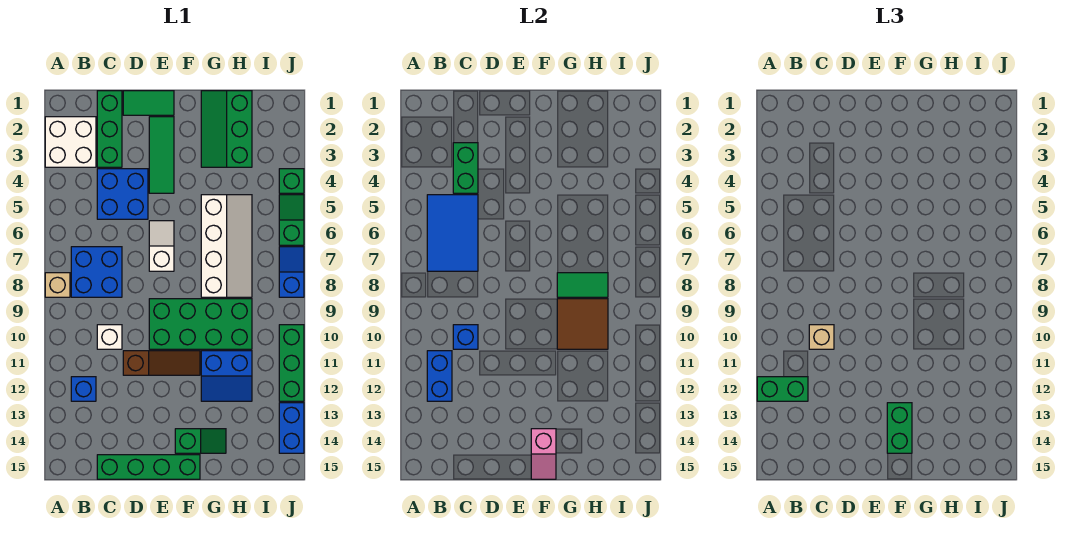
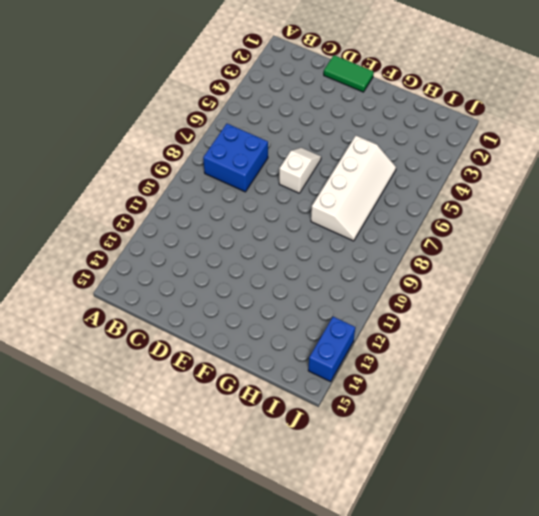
none -> white brick A2:B3 level 1
none -> tan brick A8 level 1
none -> blue brick B12 level 1
none -> green brick C1:C3 level 1

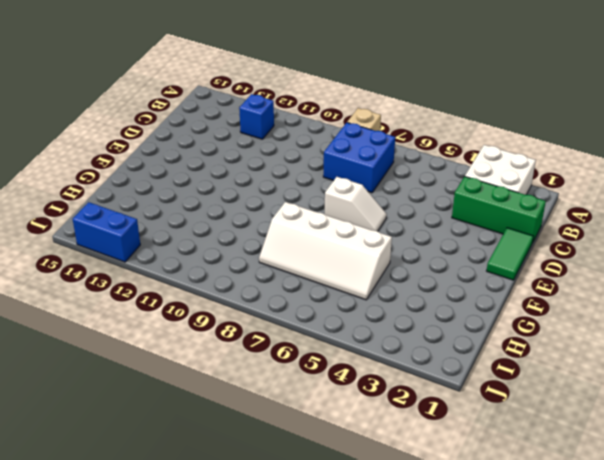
none -> blue brick C4:D5 level 1
none -> white brick C10 level 1
none -> green brick C15:F15 level 1
none -> brown slope D11:F11 level 1 top D

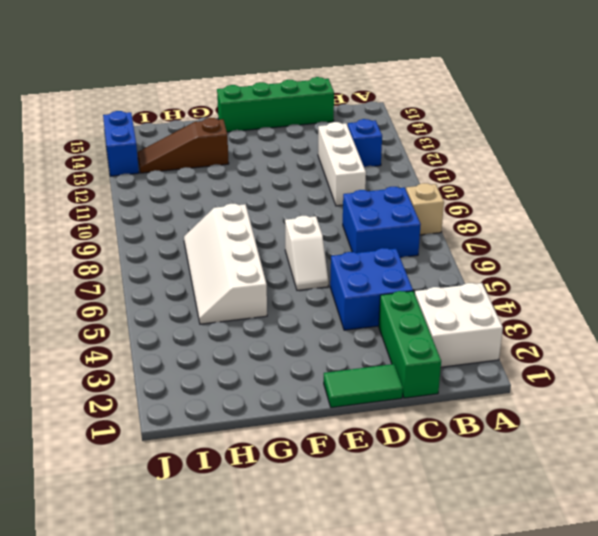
white brick C10:C12 level 1 -> white brick C10 level 1
brown slope G13:I13 level 1 top G -> brown slope D11:F11 level 1 top D
none -> green tile E2:E4 level 1
none -> green brick E9:H10 level 1
none -> green slope F14:G14 level 1 top F
none -> green slope G1:H3 level 1 top H

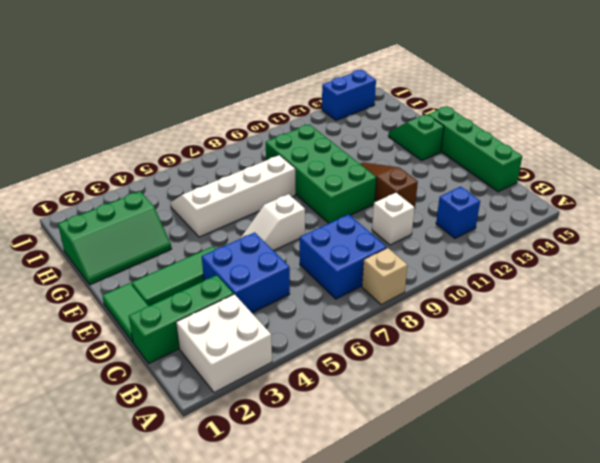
none -> blue slope G11:H12 level 1 top 11
none -> green brick J4 level 1
none -> green slope J5:J6 level 1 top 6
none -> blue slope J7:J8 level 1 top 8

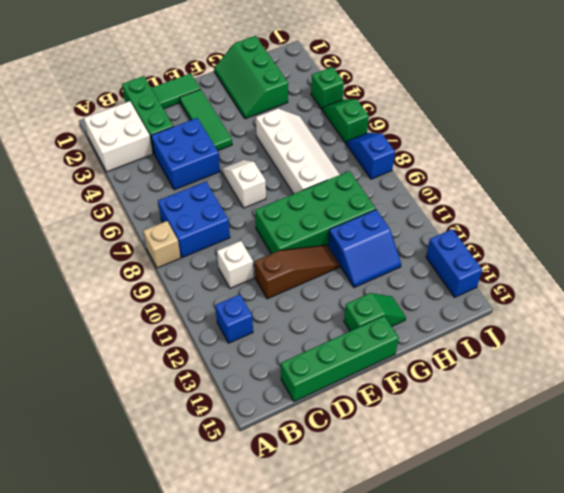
none -> green brick J10:J12 level 1
none -> blue tile B5:C7 level 2
none -> blue brick B11:B12 level 2
none -> green brick C3:C4 level 2

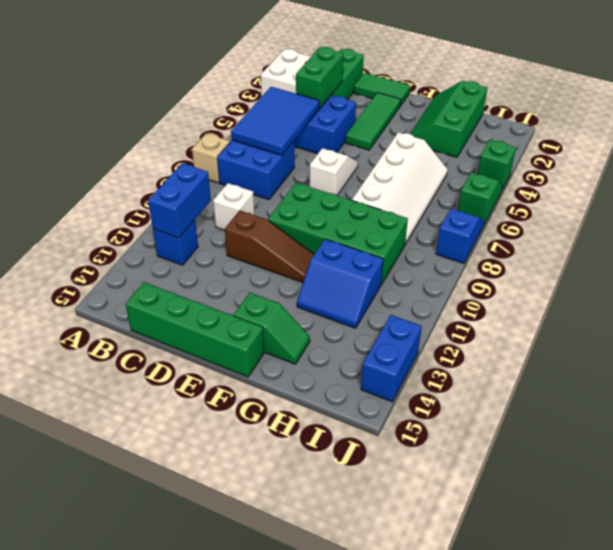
none -> green brick J10:J12 level 1
none -> blue brick C10 level 2
none -> pink slope F14:F15 level 2 top 14
none -> green tile G8:H8 level 2

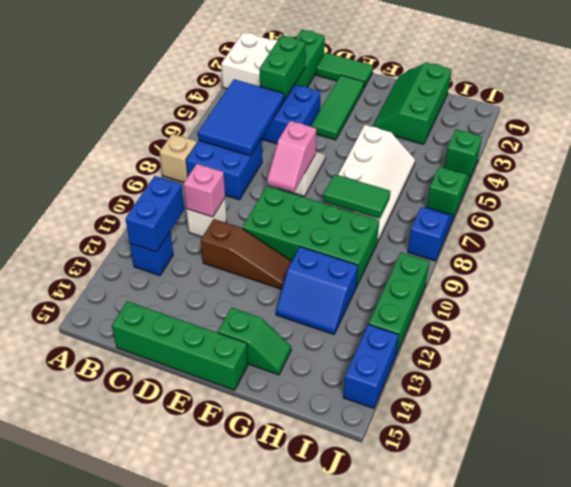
pink brick C10 level 2 -> blue brick C10 level 2
pink slope E7:E8 level 2 top 7 -> pink slope F14:F15 level 2 top 14
none -> brown tile G9:H10 level 2
none -> green brick A12:B12 level 3
none -> tan brick C10 level 3
none -> green brick F13:F14 level 3

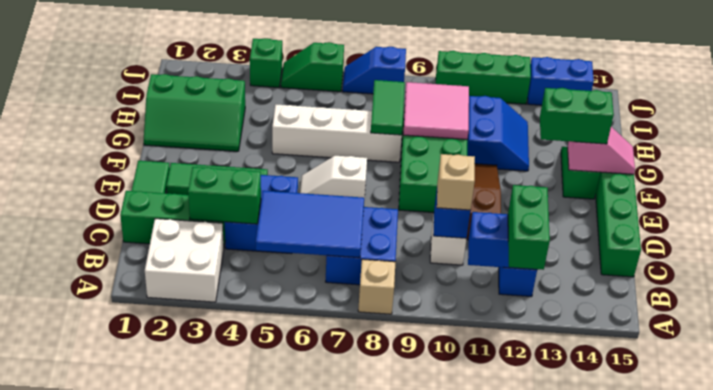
pink tile G9:H10 level 2 -> brown tile G9:H10 level 2

